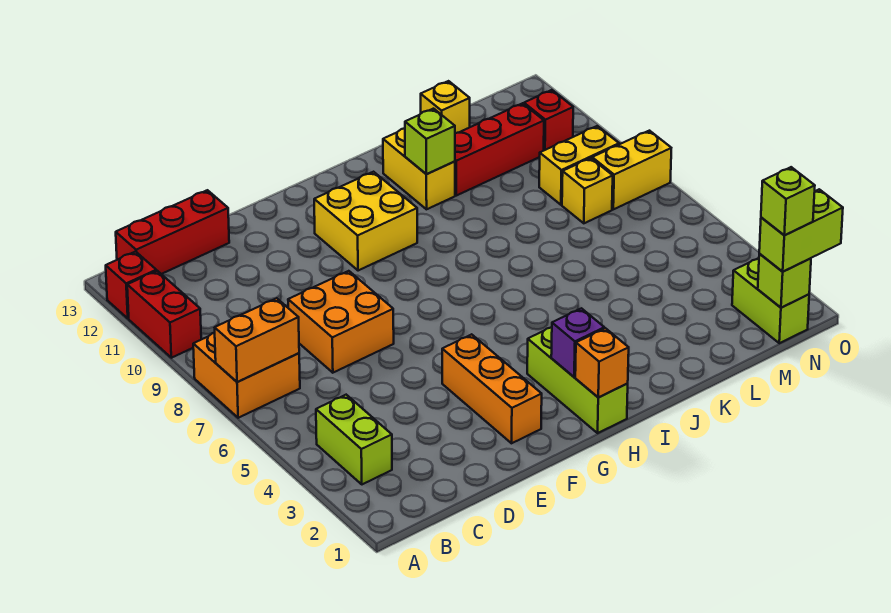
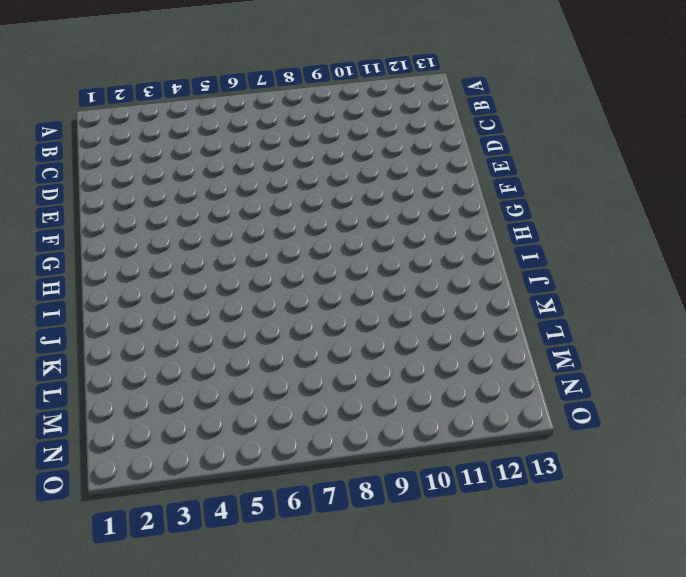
none -> orange brick A7:B8 level 1
none -> red brick A10:A11 level 1
none -> red brick A12 level 1

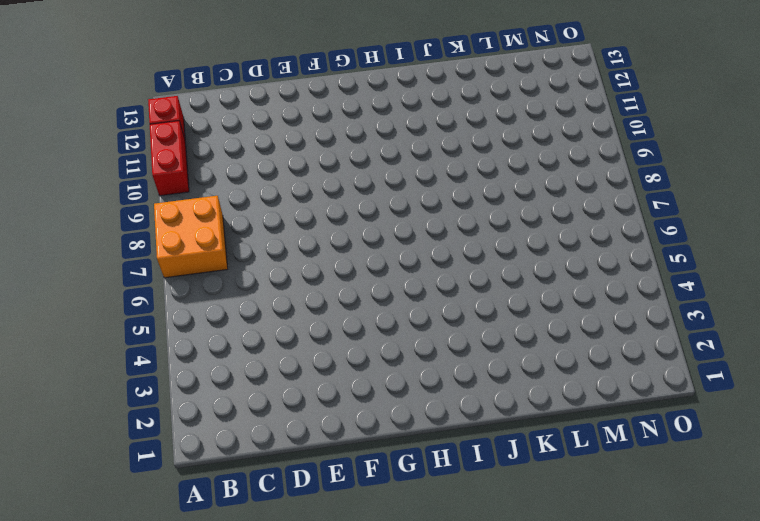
none -> lime brick B3:B4 level 1
none -> red brick B13:D13 level 1
none -> orange brick D7:E8 level 1

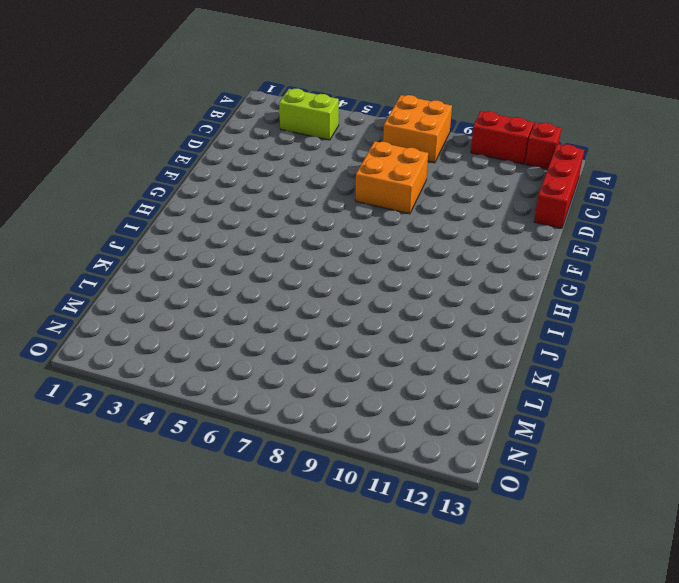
none -> orange brick F2:F4 level 1
none -> yellow brick G10:H11 level 1
none -> lime brick H1:H3 level 1

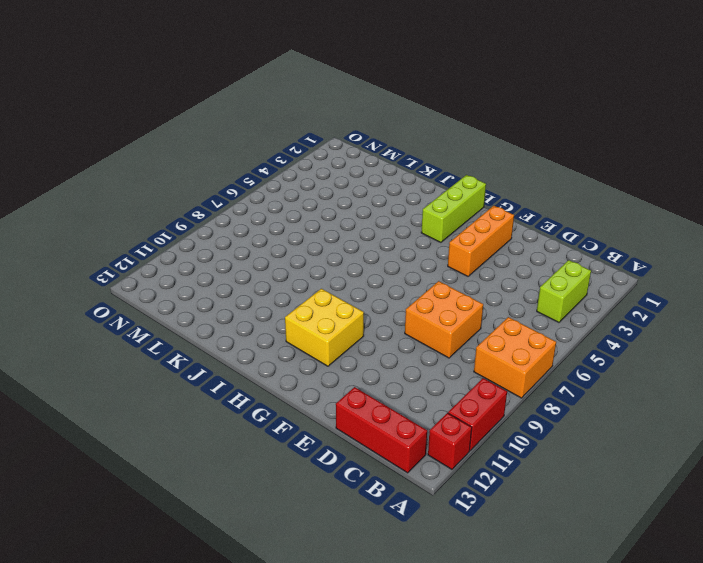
none -> yellow brick J11:J12 level 1
none -> red brick K11:M11 level 1
none -> yellow brick L13 level 1

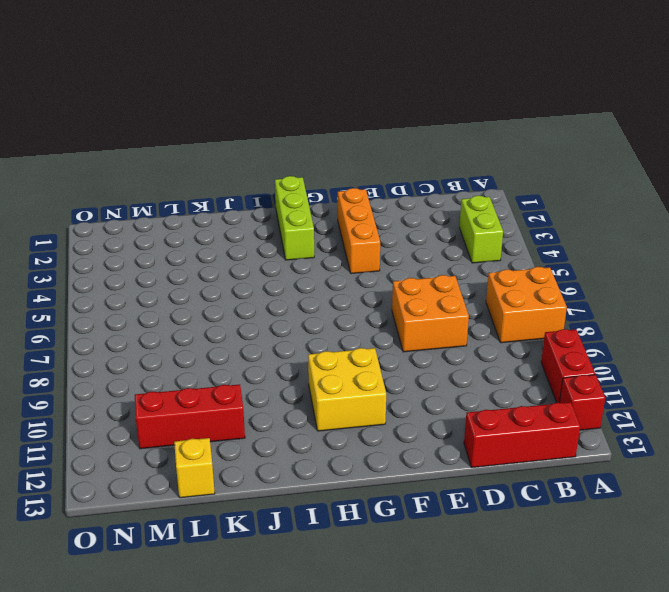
none -> yellow brick J11:J12 level 1
none -> yellow brick M8 level 1
none -> yellow brick M9:N9 level 1

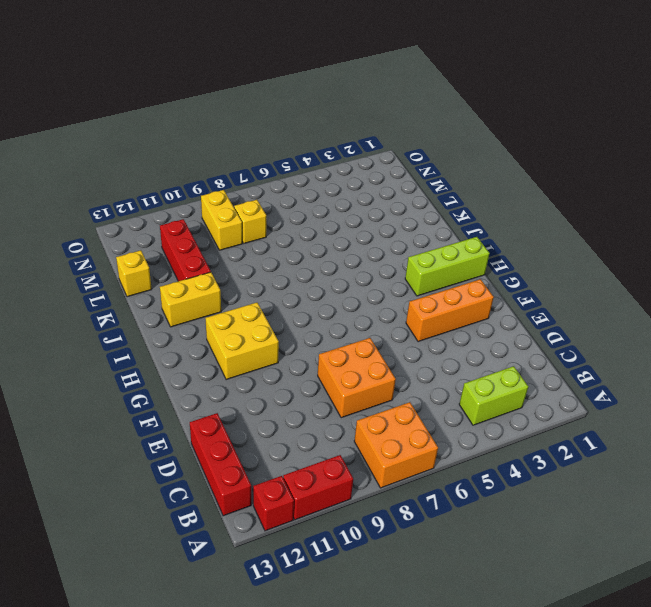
none -> lime brick N1:N2 level 1
none -> yellow brick N8:O8 level 1
none -> red brick N11 level 1

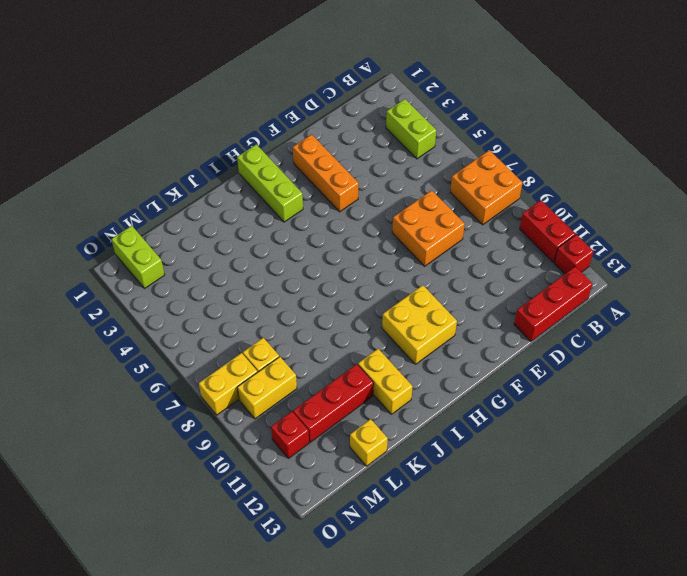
none -> orange brick A7:B7 level 2
none -> orange brick H1 level 2
none -> purple brick H2 level 2

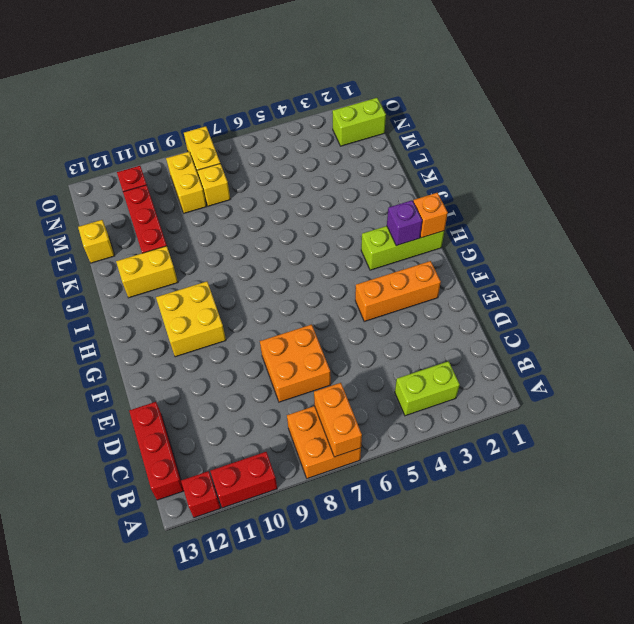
none -> lime brick J11 level 2
none -> lime brick N1 level 2
none -> lime brick N1:O1 level 3

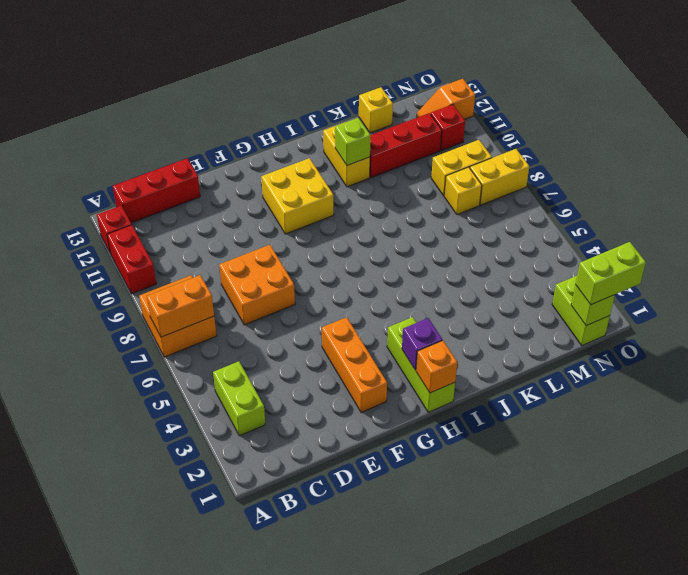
orange slope N12:O12 level 1 top O -> none
none -> lime brick N1 level 4

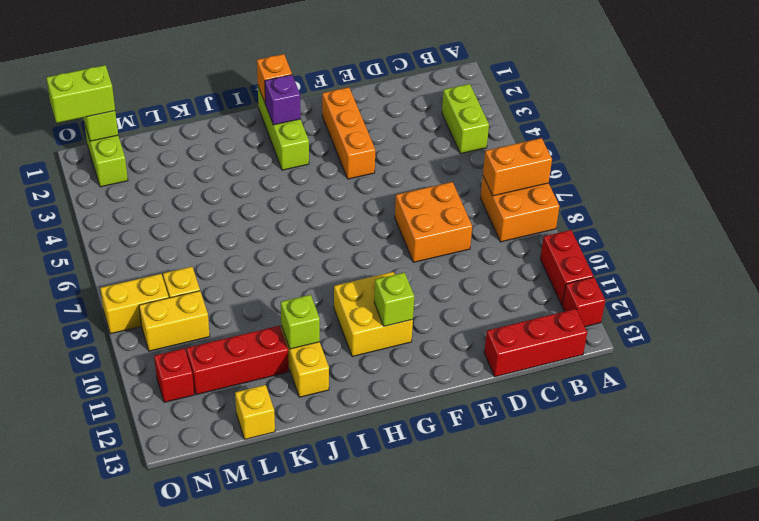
lime brick G11 level 2 -> lime brick N1 level 4

